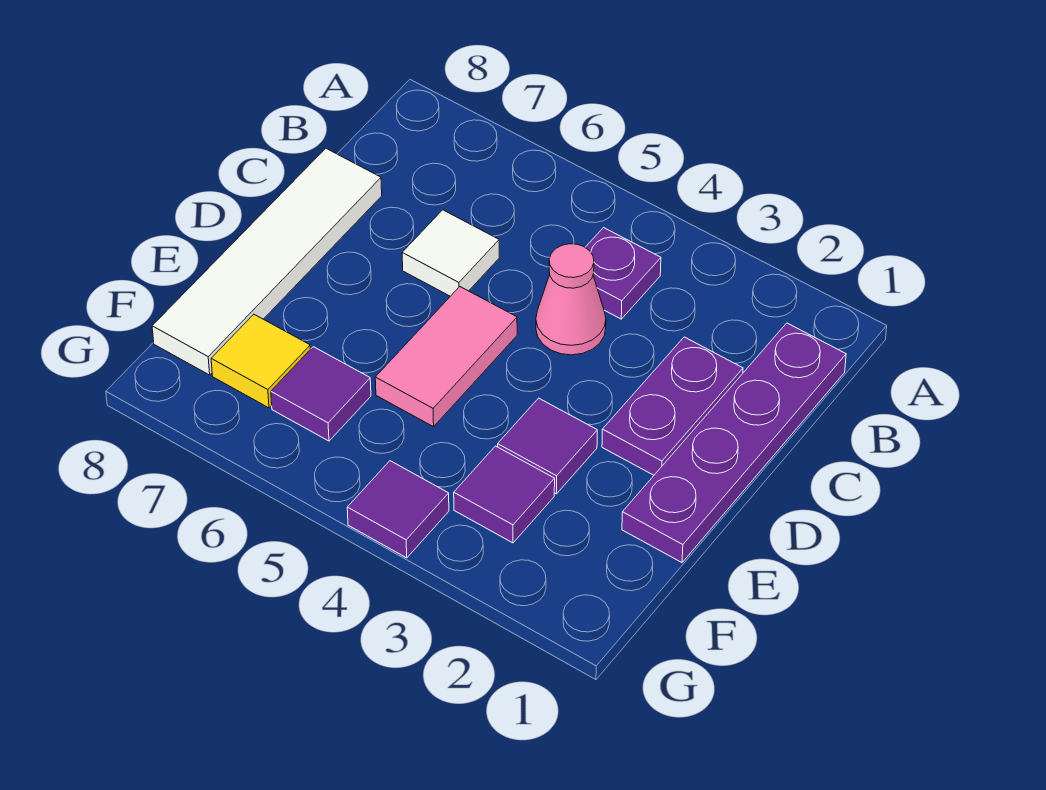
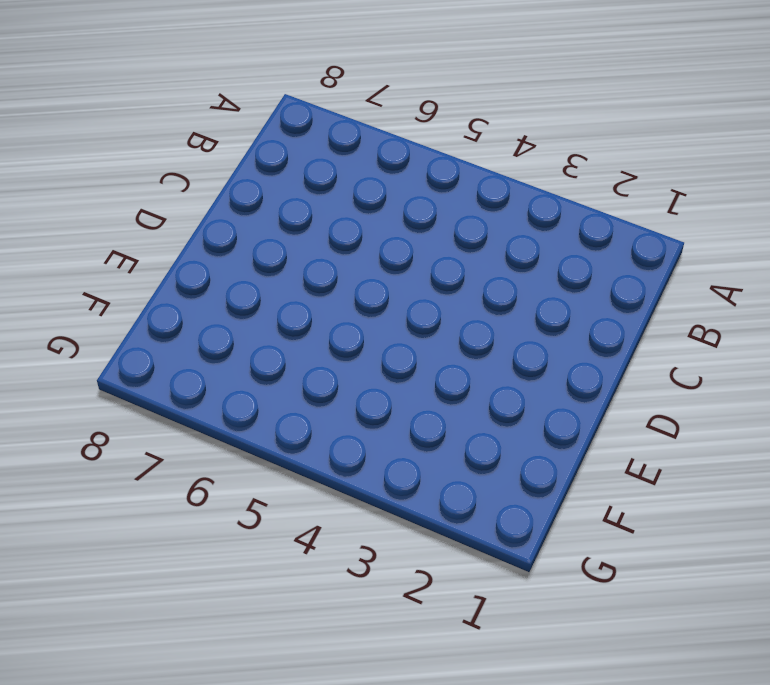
none -> purple plate B1:E1 level 1
none -> purple plate B4 level 1
none -> purple plate C2:D2 level 1

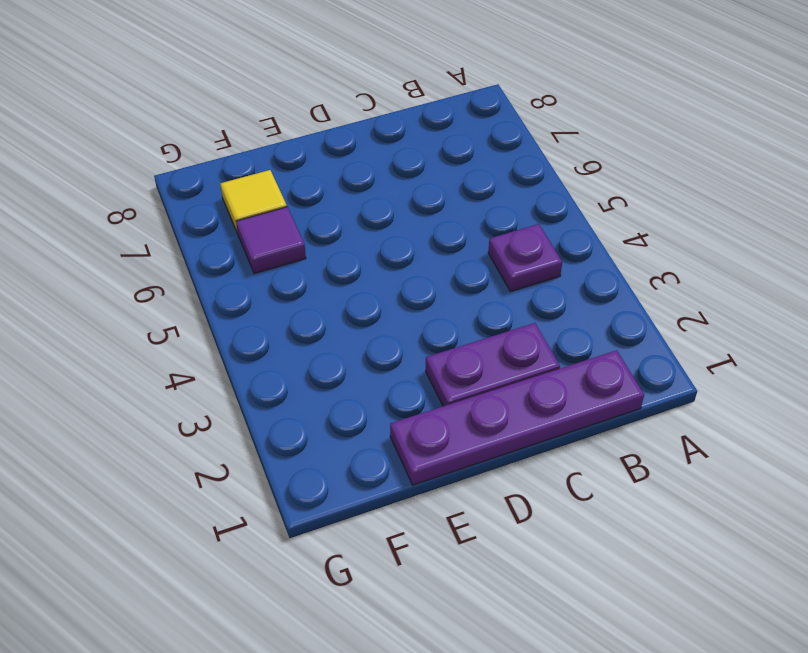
none -> pink cone C4 level 1
none -> white tile C6 level 1
none -> white tile C8:F8 level 1

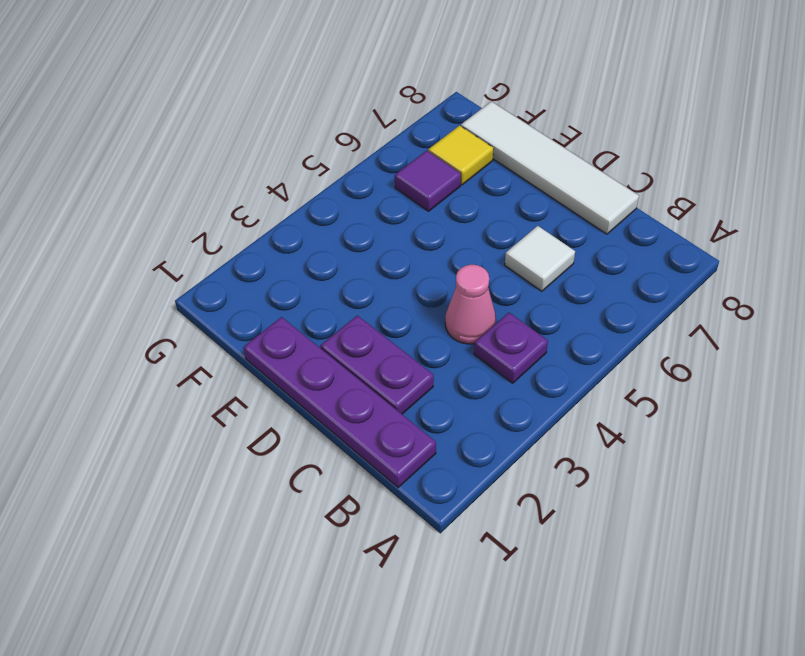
none -> pink tile D5:E5 level 1
none -> purple tile E3 level 1
none -> purple tile F3 level 1

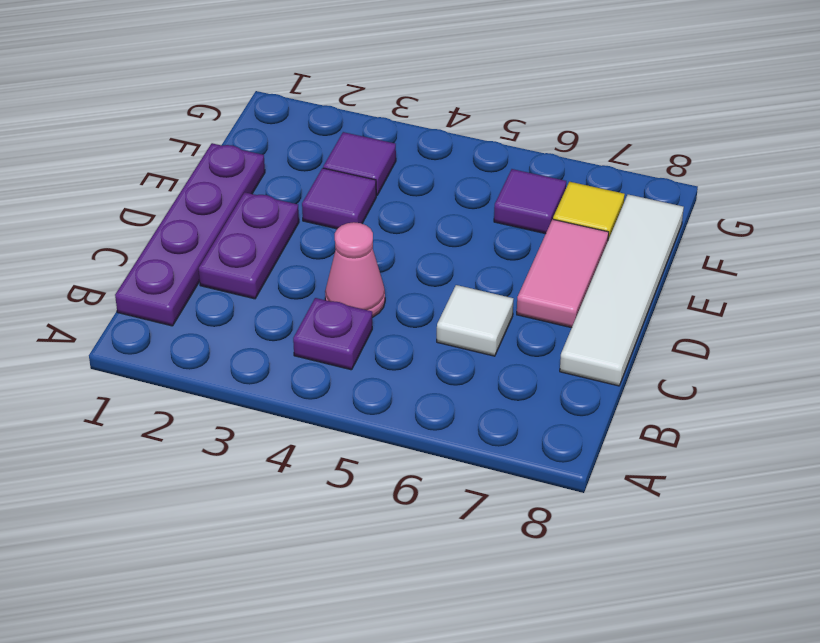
pink tile D7:E7 level 1 -> pink tile D5:E5 level 1
none -> purple tile G4 level 1

